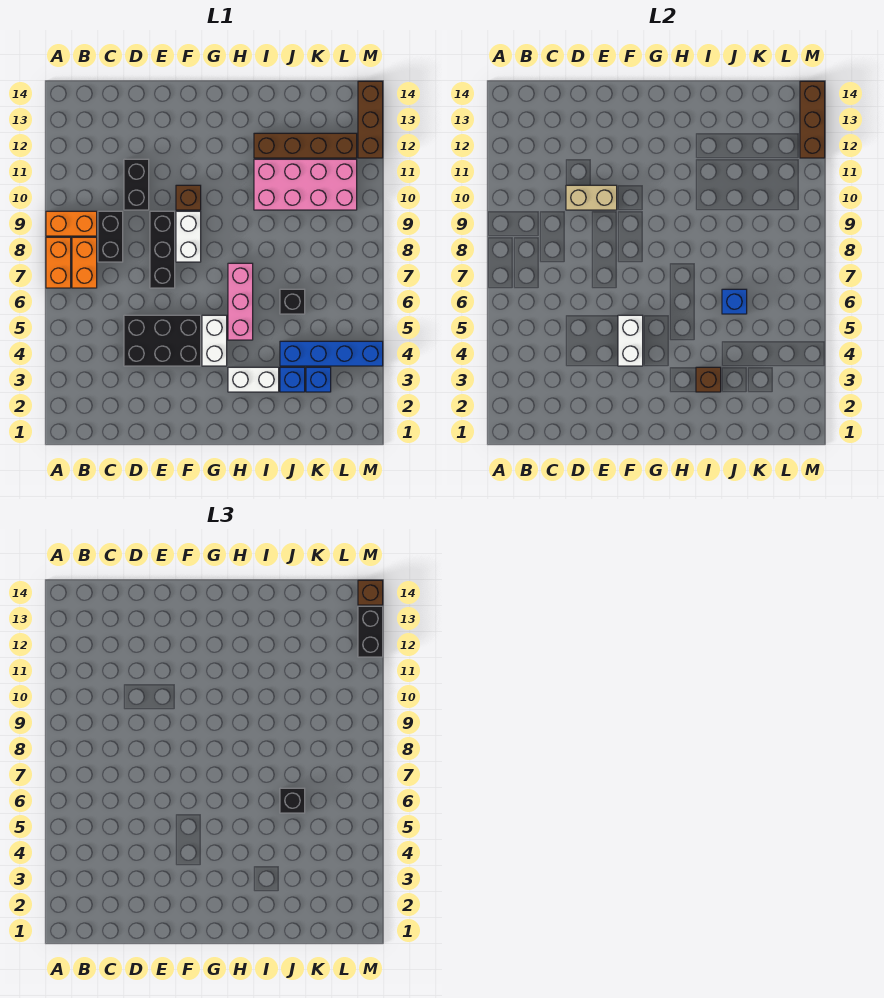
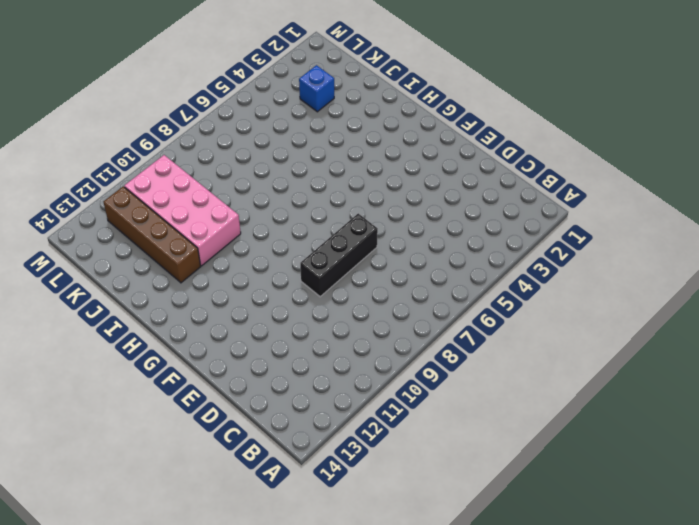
none -> orange brick A7:A8 level 1
none -> orange brick A9:B9 level 1
none -> orange brick B7:B8 level 1

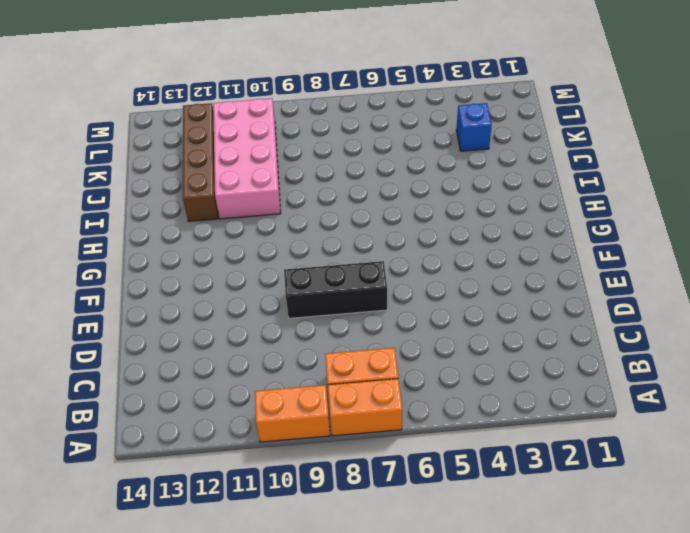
orange brick A9:A10 level 1 -> orange brick A9:B9 level 1
none -> black brick C8:C9 level 1
none -> black brick D4:F5 level 1
none -> black brick D10:D11 level 1

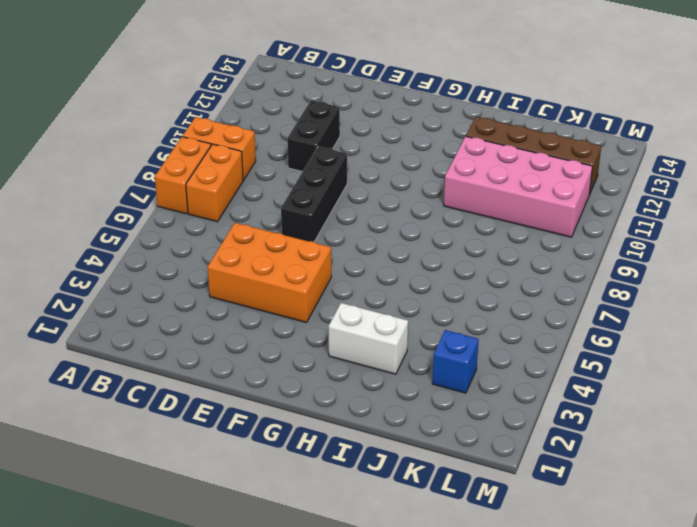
orange brick D4:F5 level 1 -> black brick D4:F5 level 1
none -> black brick C8:C9 level 1
none -> white brick F8:F9 level 1
none -> brown brick F10 level 1

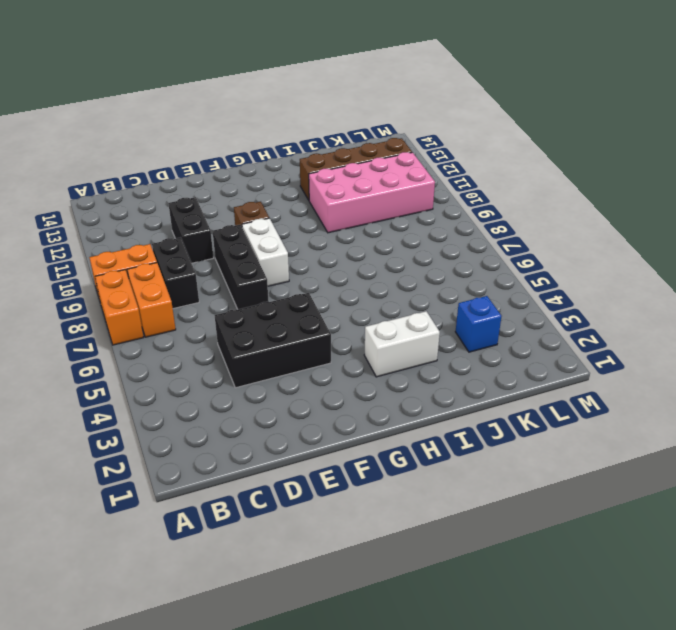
none -> white brick G4:G5 level 1
none -> pink brick H5:H7 level 1
none -> blue brick J3 level 1

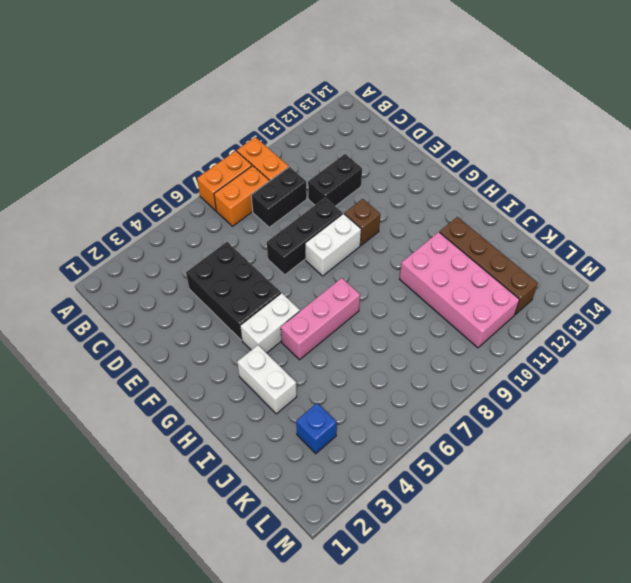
none -> blue brick J3 level 1
none -> blue brick J4:M4 level 1
none -> black brick J6 level 1

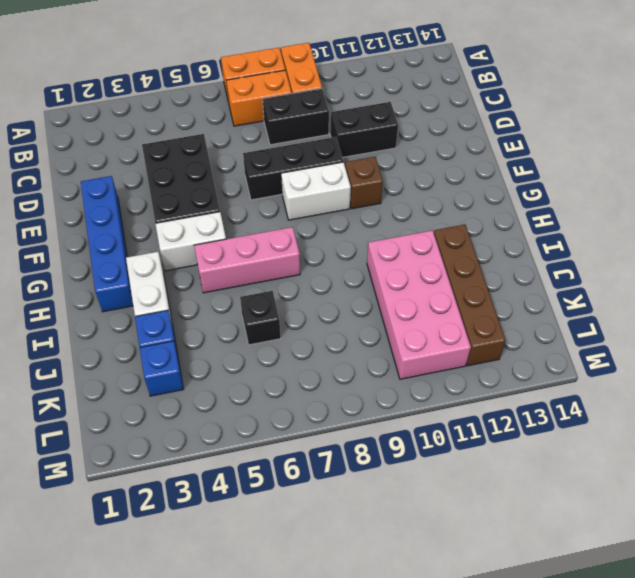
blue brick E2:H2 level 1 -> blue brick J4:M4 level 1
none -> brown brick M12:M14 level 1
none -> tan brick D10:E10 level 2
none -> white brick F4:F5 level 2

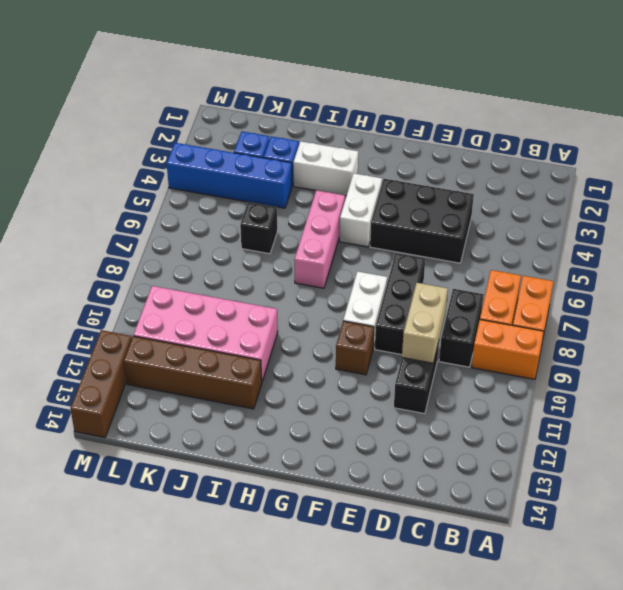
tan brick D9:D10 level 2 -> tan brick D10:E10 level 2
none -> white brick F4:F5 level 2
none -> brown brick I3 level 2
none -> blue brick J6 level 2

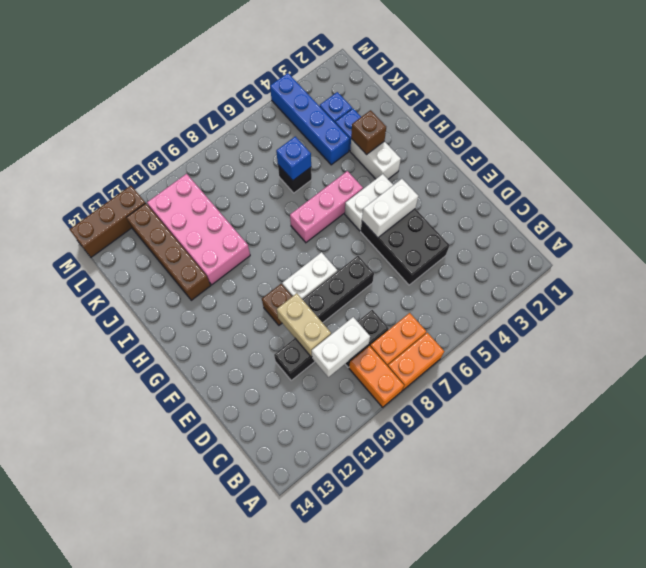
white brick C9:C10 level 2 -> none
none -> brown brick M12:M14 level 2
none -> black brick J6 level 3
none -> black brick M12:M13 level 3

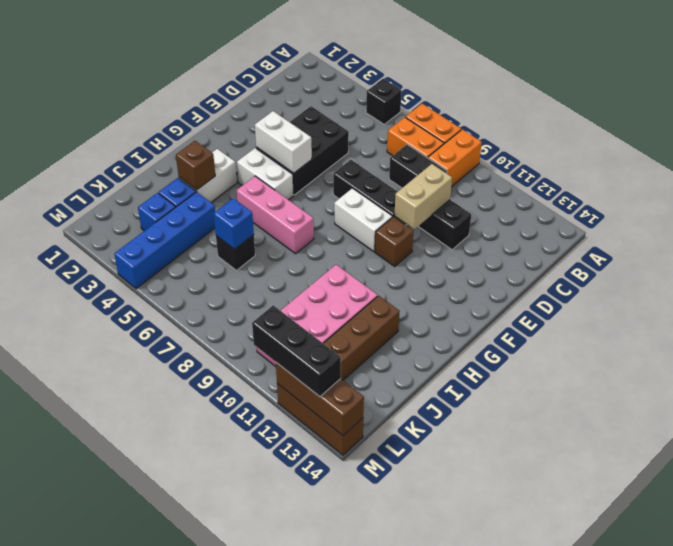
black brick A5 level 1 -> black brick J6 level 3
black brick M11:M13 level 3 -> black brick M12:M13 level 3
none -> brown brick M14 level 3

